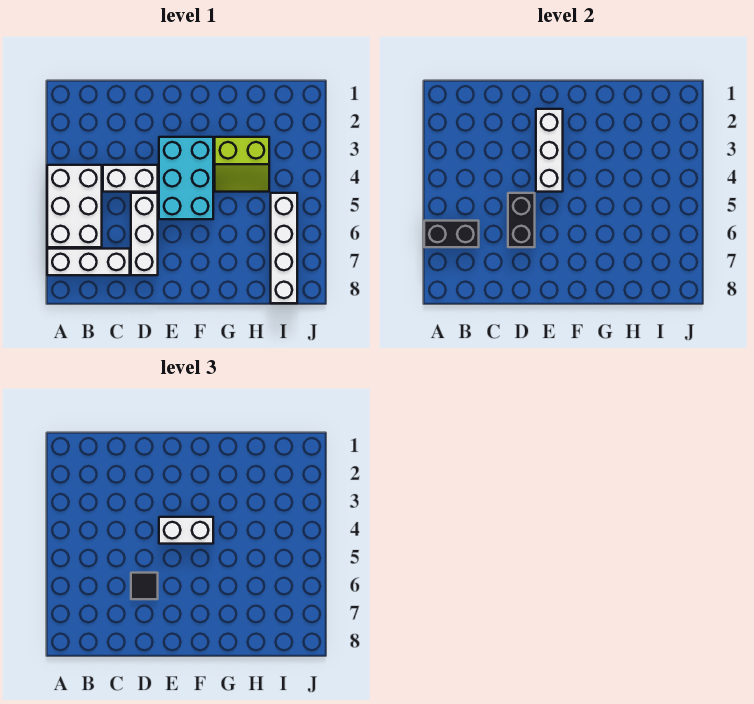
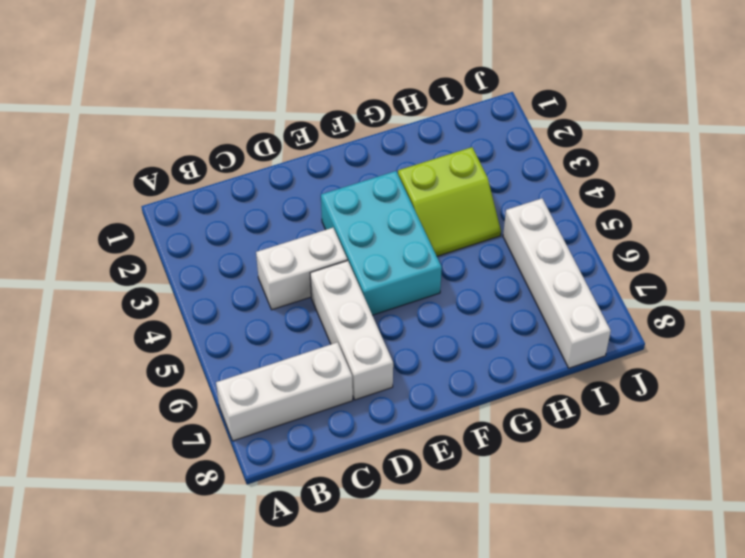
none -> white brick A4:B6 level 1
none -> black brick A6:B6 level 2
none -> black brick D5:D6 level 2

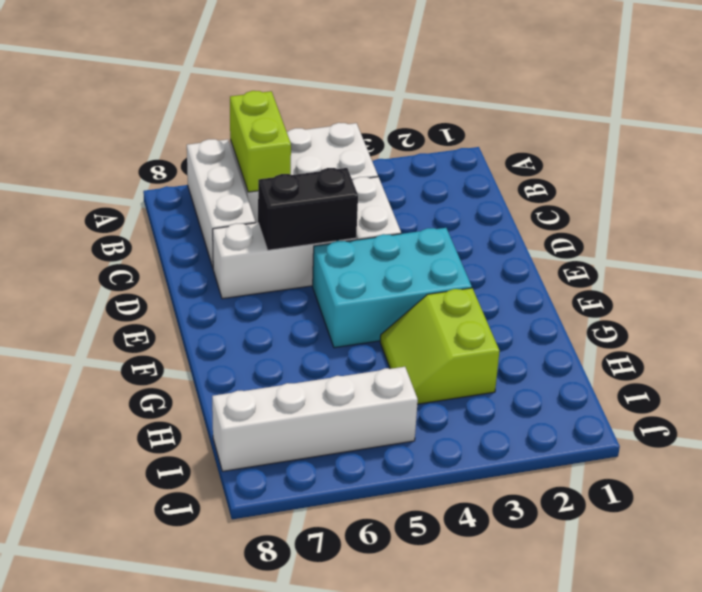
lime brick A6:B6 level 2 -> black brick A6:B6 level 2
none -> white brick E2:E4 level 2
none -> black tile D6 level 3
none -> white brick E4:F4 level 3

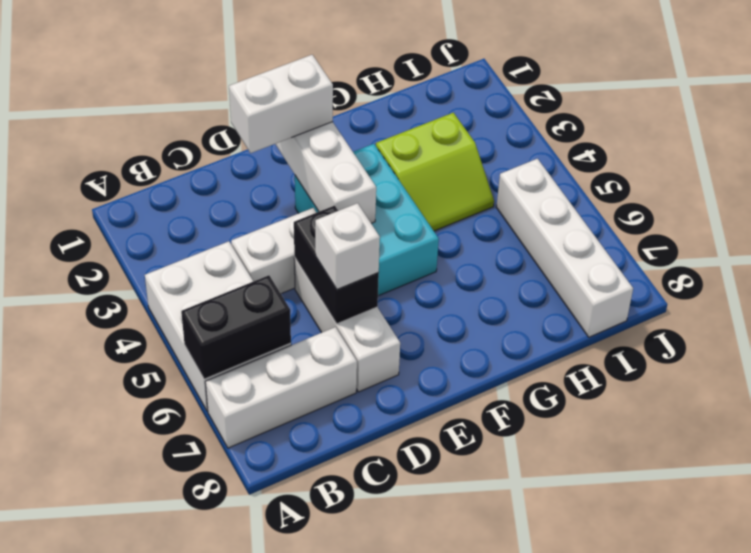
white brick D2:E2 level 3 -> white brick E4:F4 level 3
white brick D6 level 3 -> black tile D6 level 3

